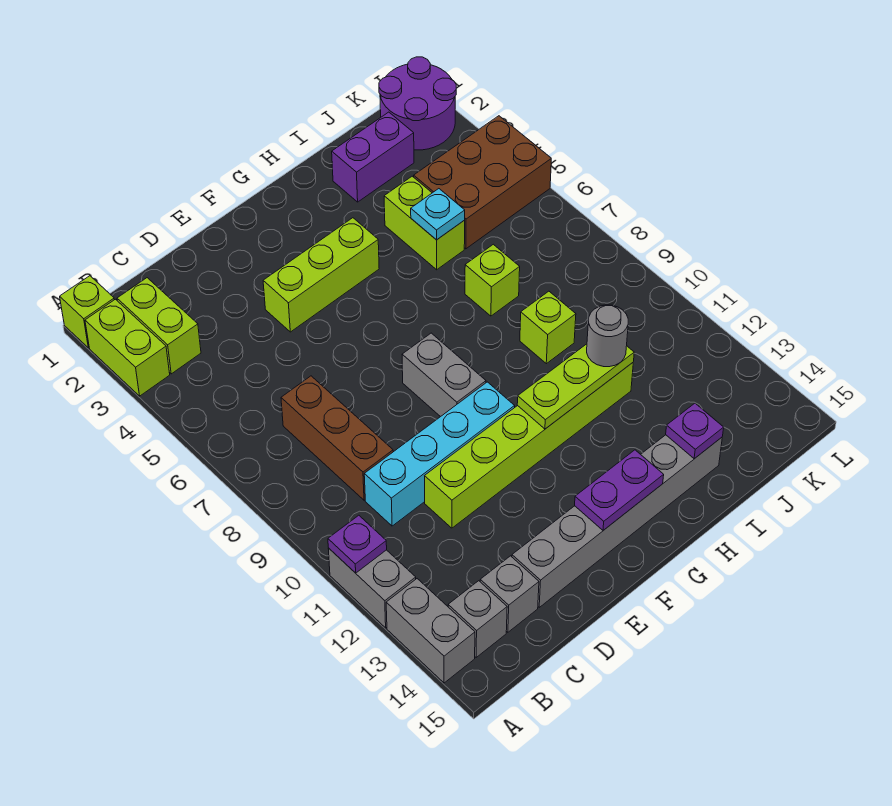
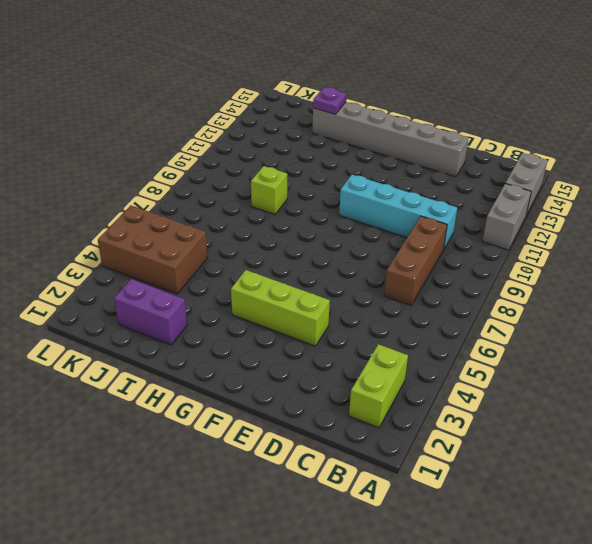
none -> lime brick A1 level 1
none -> lime brick A2:A3 level 1
none -> grey brick B14 level 1

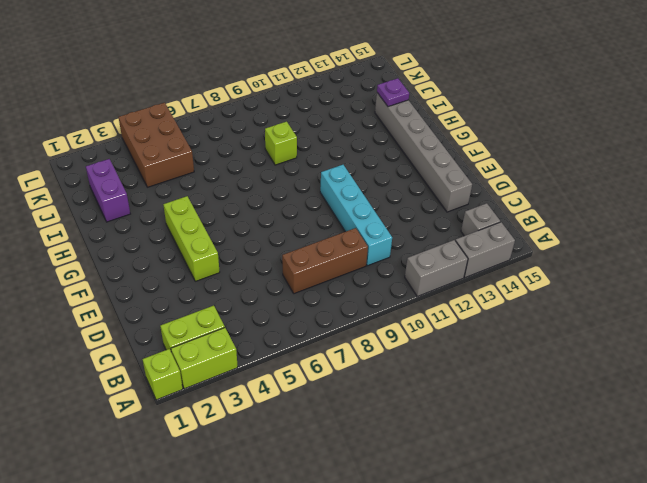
none -> grey brick C14 level 1
none -> lime brick D11:I11 level 1
none -> grey brick F8:F9 level 1

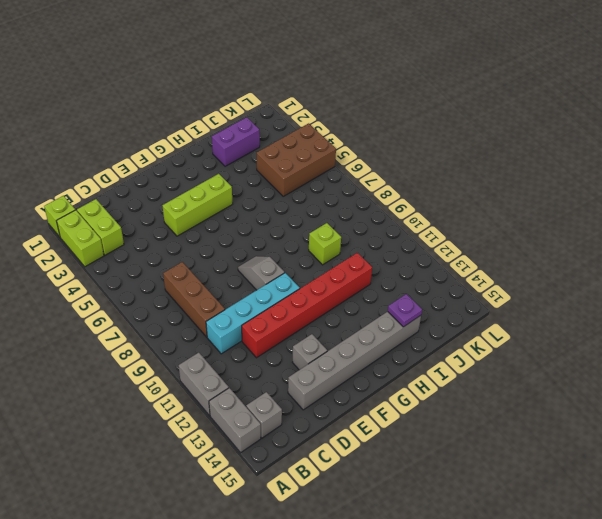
red brick D11:I11 level 1 -> lime brick D11:I11 level 1
grey brick E13 level 1 -> grey brick C14 level 1
grey slope F8:F9 level 1 top 9 -> grey brick F8:F9 level 1
none -> lime brick I4:I5 level 1
none -> lime brick I7 level 1
none -> purple round brick K1:L2 level 1

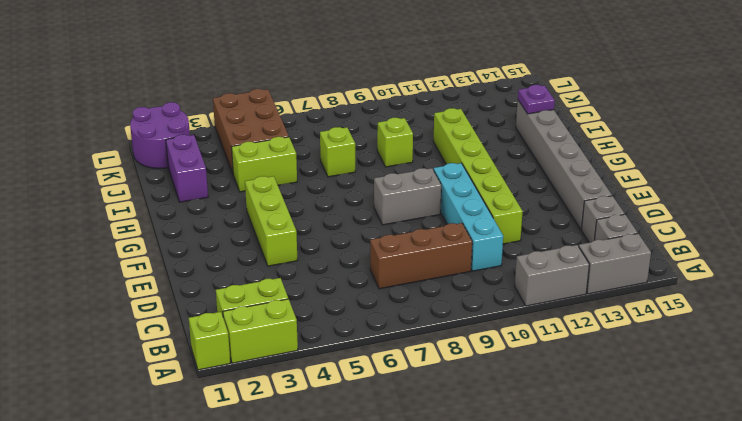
none -> purple plate A11 level 2
none -> purple plate F14:G14 level 2
none -> lime plate G11:I11 level 2

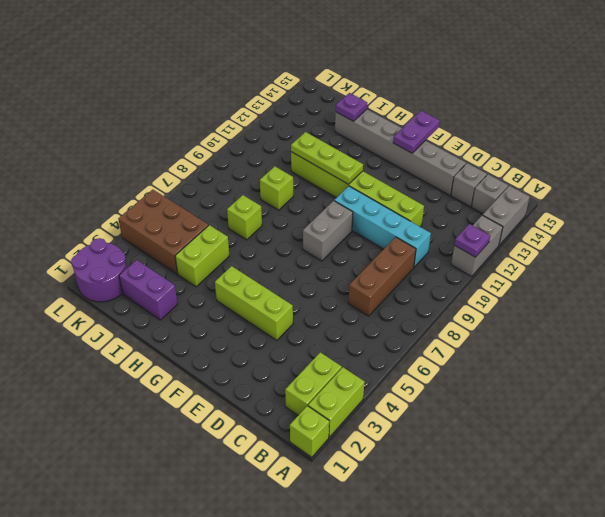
purple plate F14:F15 level 2 -> purple plate F14:G14 level 2
none -> cyan plate I5 level 2
none -> grey round brick I11 level 3

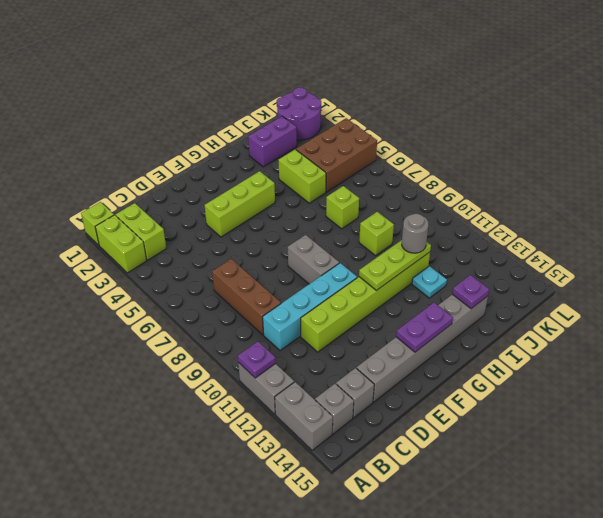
cyan plate I12 level 1 -> cyan plate I5 level 2

